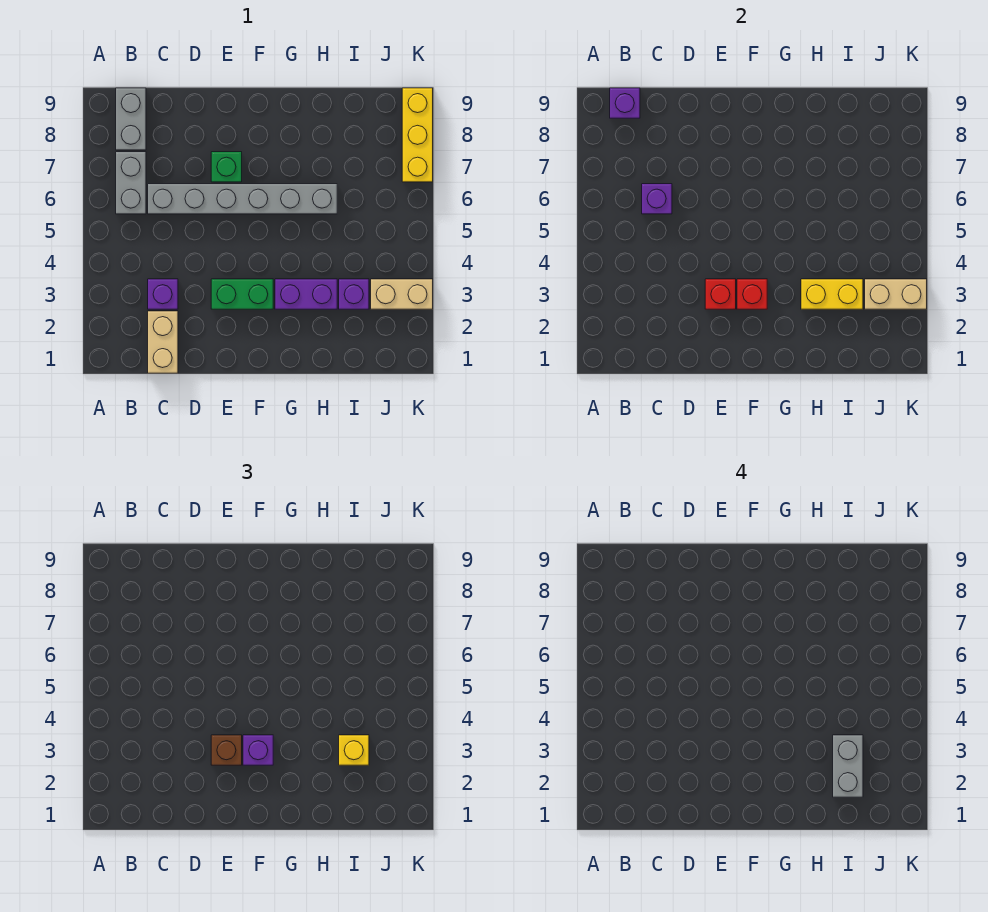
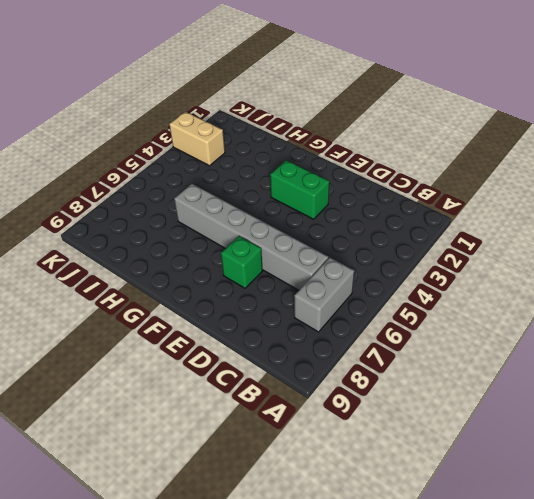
none -> grey brick B8:B9 level 1
none -> tan brick C1:C2 level 1
none -> purple brick C3 level 1

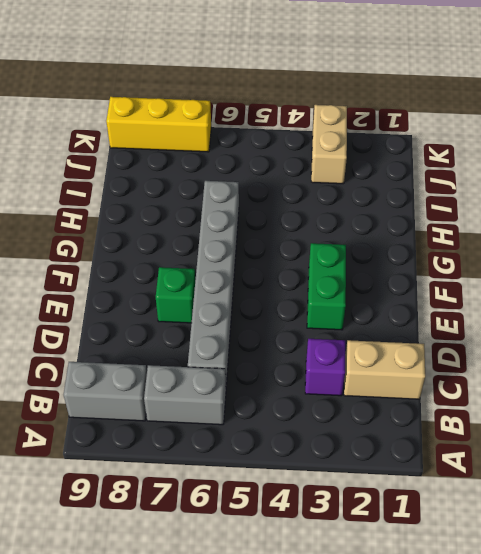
none -> purple brick G3:H3 level 1
none -> purple brick I3 level 1
none -> purple brick B9 level 2

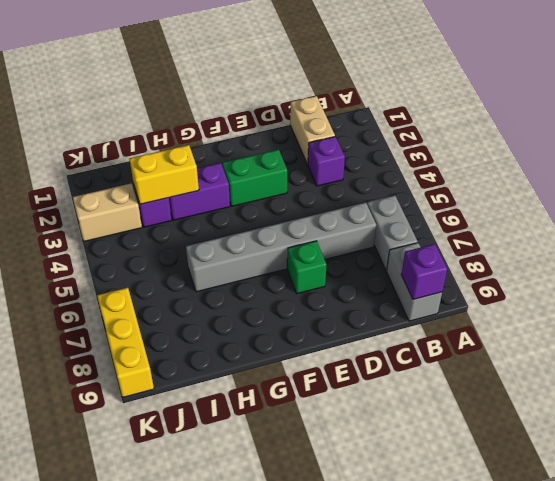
none -> purple brick C6 level 2
none -> red brick E3 level 2
none -> red brick F3 level 2

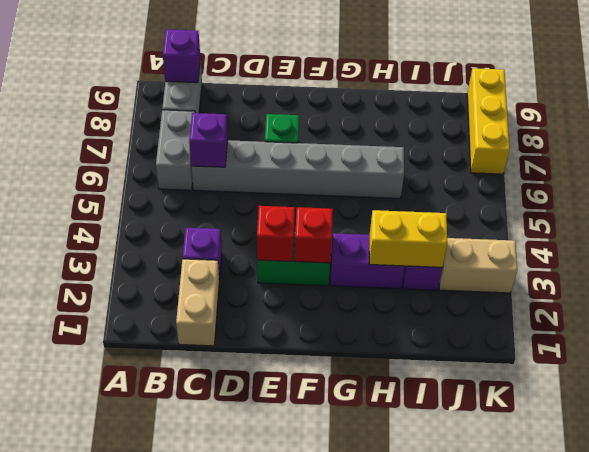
none -> tan brick J3:K3 level 2
none -> brown brick E3 level 3
none -> purple brick F3 level 3

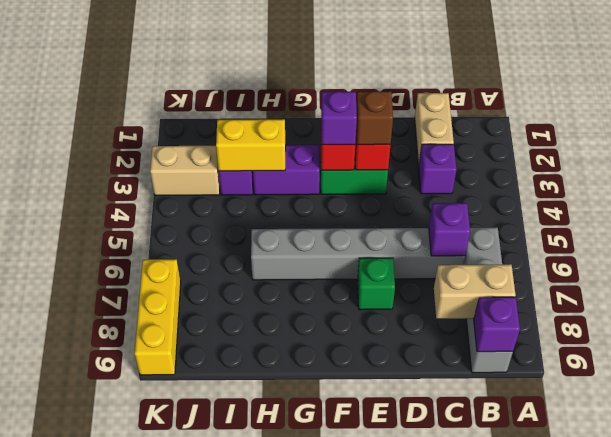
tan brick B8:C8 level 2 -> tan brick J3:K3 level 2
none -> yellow brick I3 level 3
none -> grey brick I2:I3 level 4

